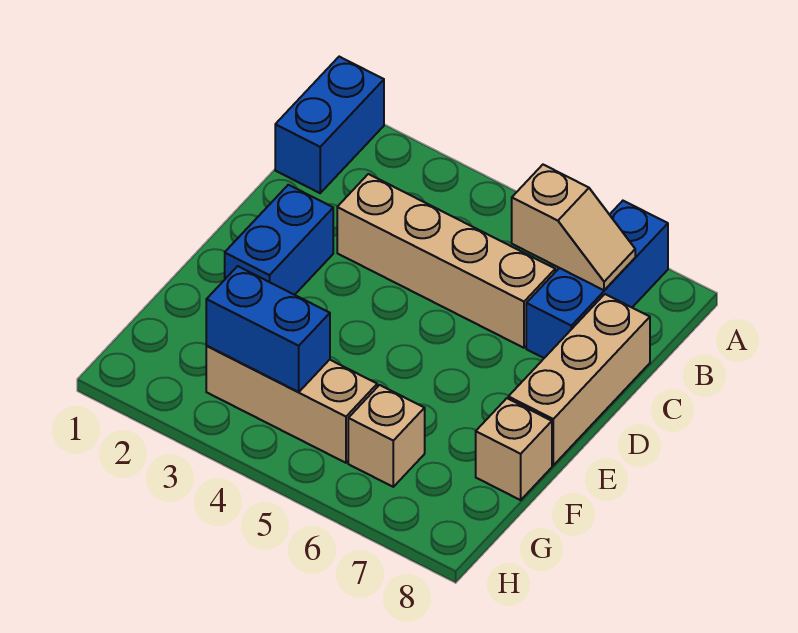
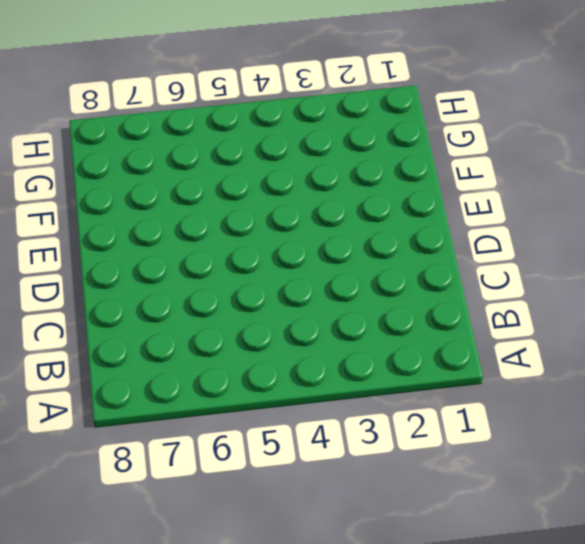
none -> blue brick A1:B1 level 1
none -> blue brick A7:C7 level 1

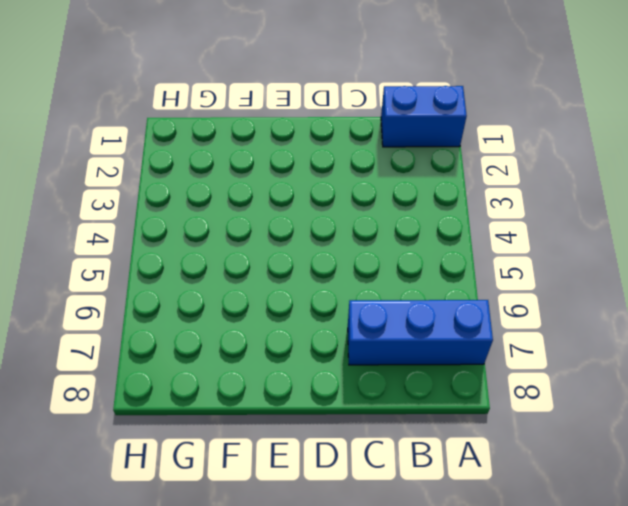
none -> tan brick C3:C6 level 1
none -> tan brick C8:E8 level 1

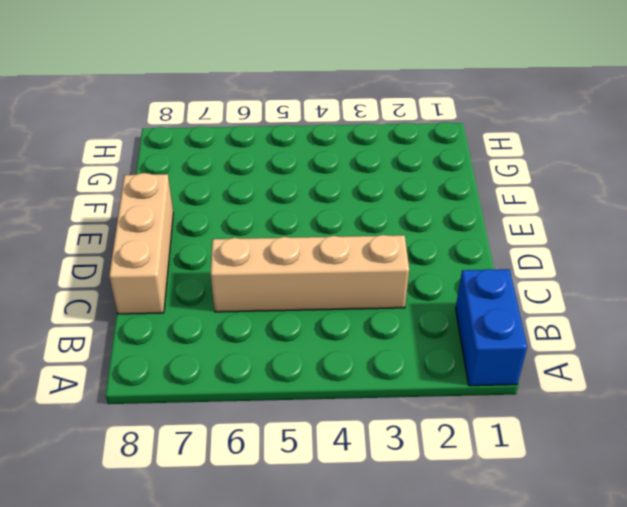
none -> blue brick A7:C7 level 1
none -> blue brick D2:E2 level 1

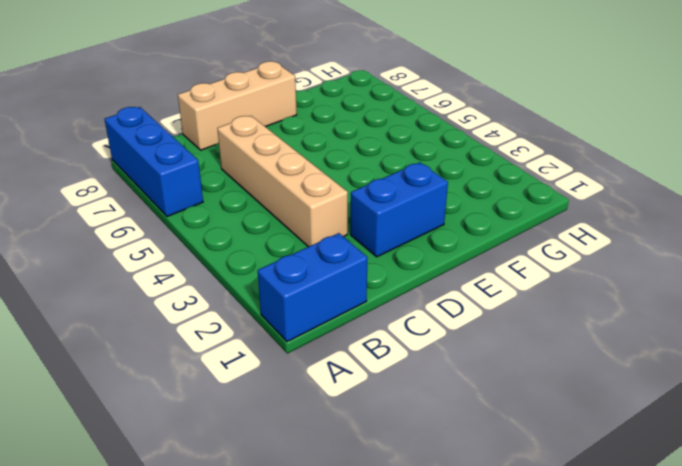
blue brick A6:A8 level 1 -> blue brick A7:C7 level 1
none -> tan brick F8 level 1
none -> tan brick G3:G5 level 1

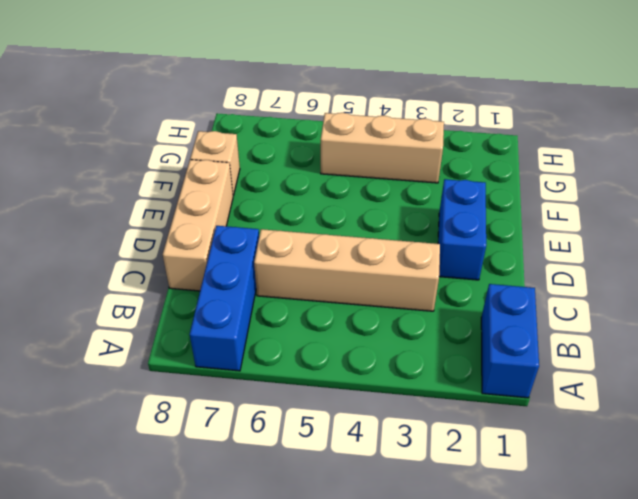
none -> tan brick G6 level 1
none -> tan slope B6:B7 level 2 top 6

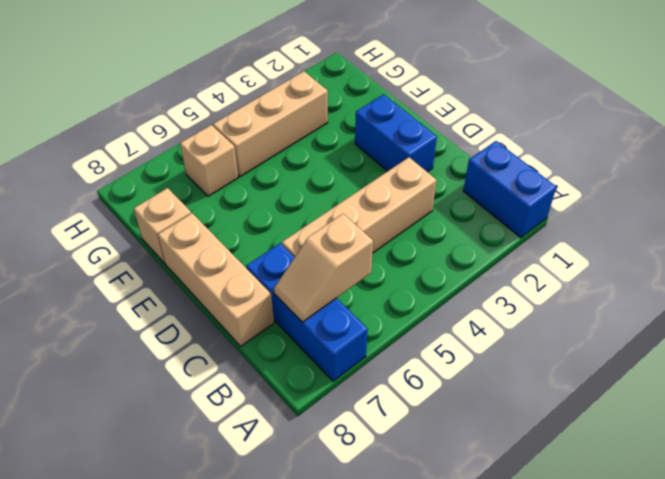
none -> blue brick G3:G4 level 2

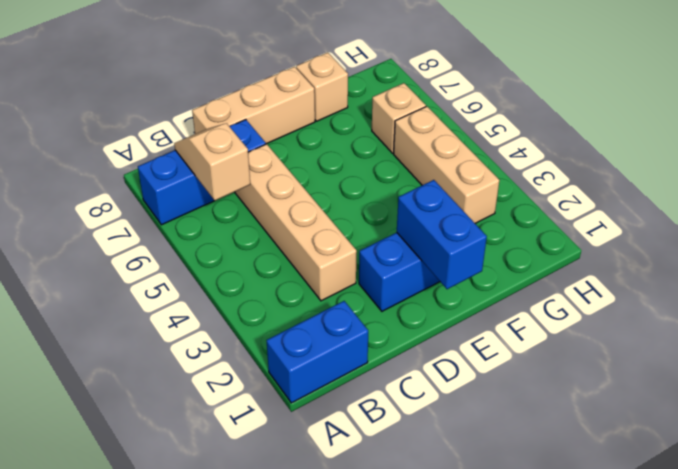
blue brick E1:E2 level 2 -> blue brick G3:G4 level 2

